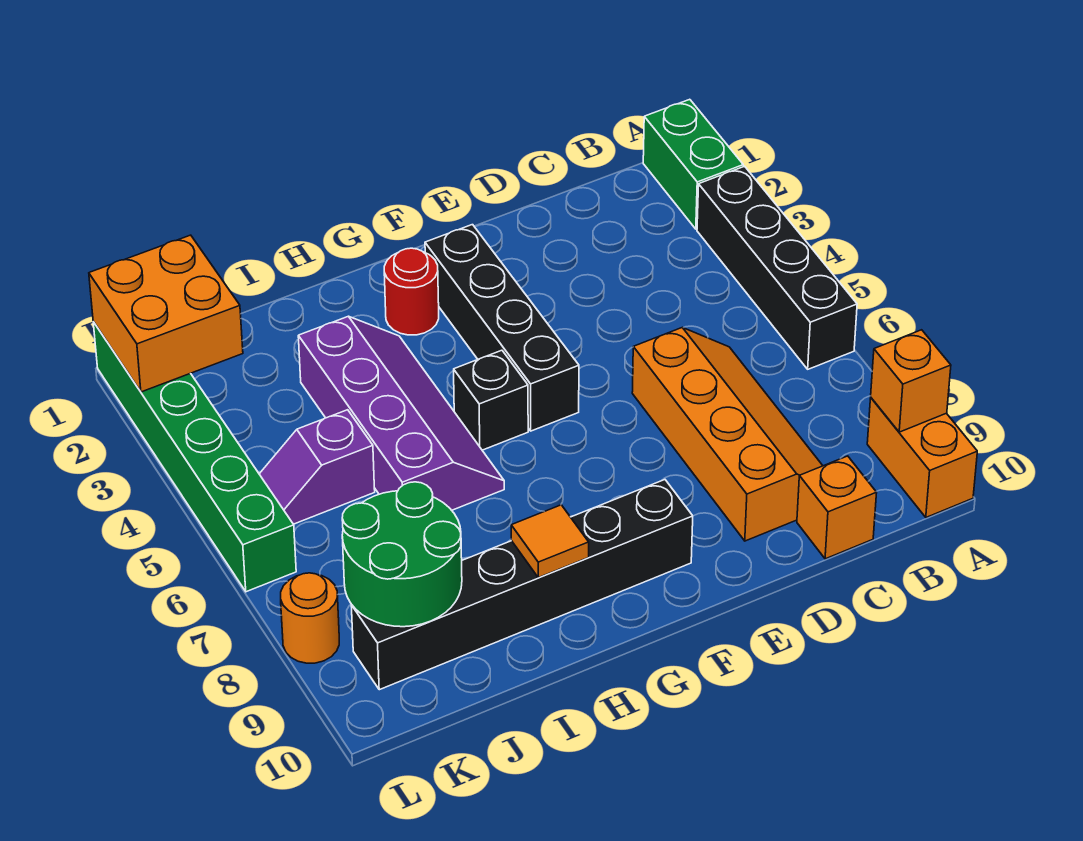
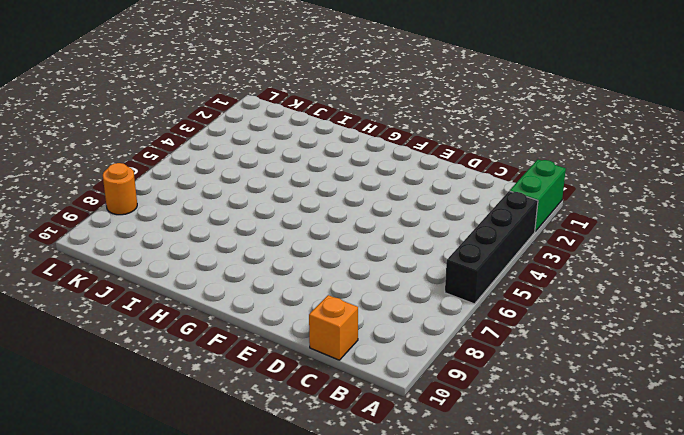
none -> orange brick A9:A10 level 1
none -> orange slope C6:D9 level 1 top D
none -> black brick F2:F5 level 1

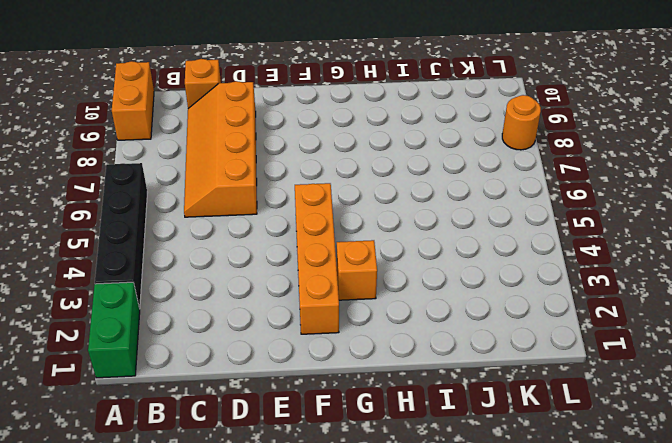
orange brick F2:F5 level 1 -> black brick F2:F5 level 1
orange brick G3 level 1 -> orange brick A9 level 2
none -> black brick F9:K9 level 1
none -> red round brick G2 level 1
none -> black brick G5 level 1

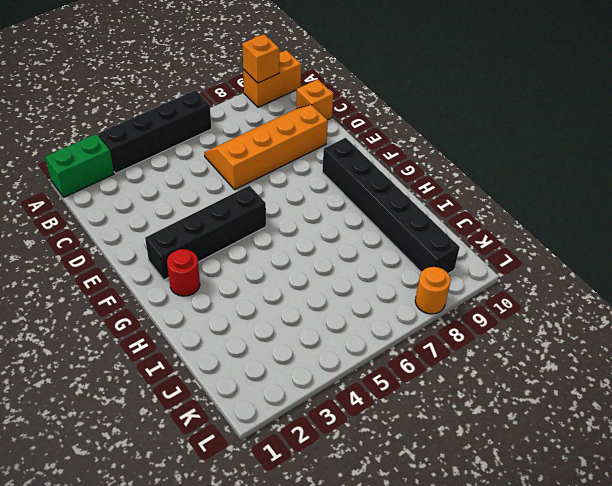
none -> black brick G5 level 1
none -> purple slope H3:I6 level 1 top I
none -> purple slope J5:K5 level 1 top J

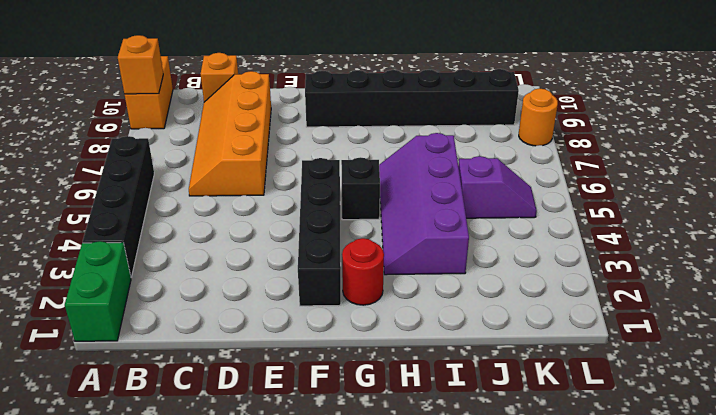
none -> green brick L1:L6 level 1
none -> orange tile H9 level 2
none -> green round brick J8:K9 level 2

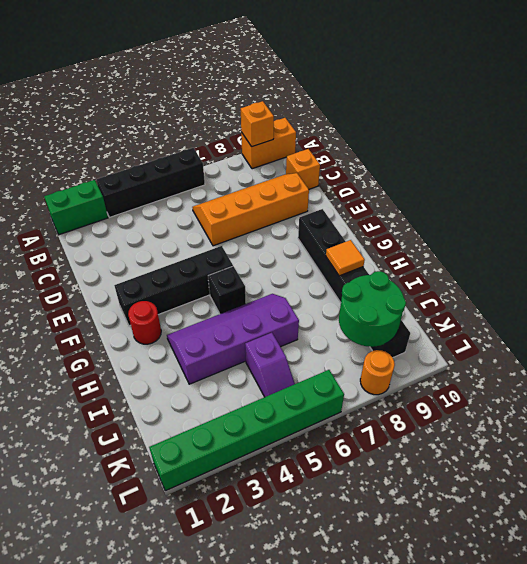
none -> orange brick K1:L2 level 2

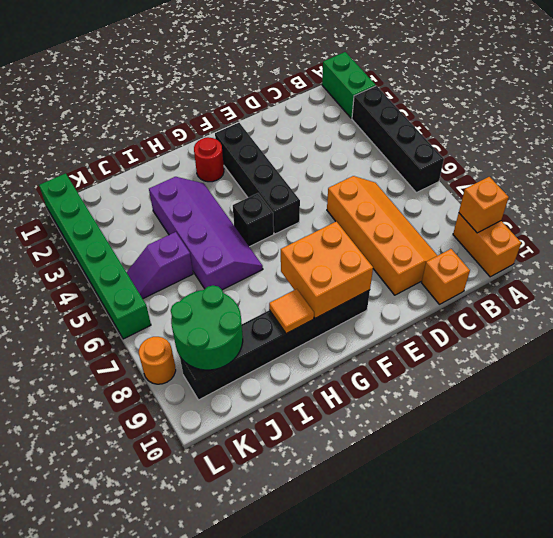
orange brick F8:G9 level 2 -> orange brick K1:L2 level 2

